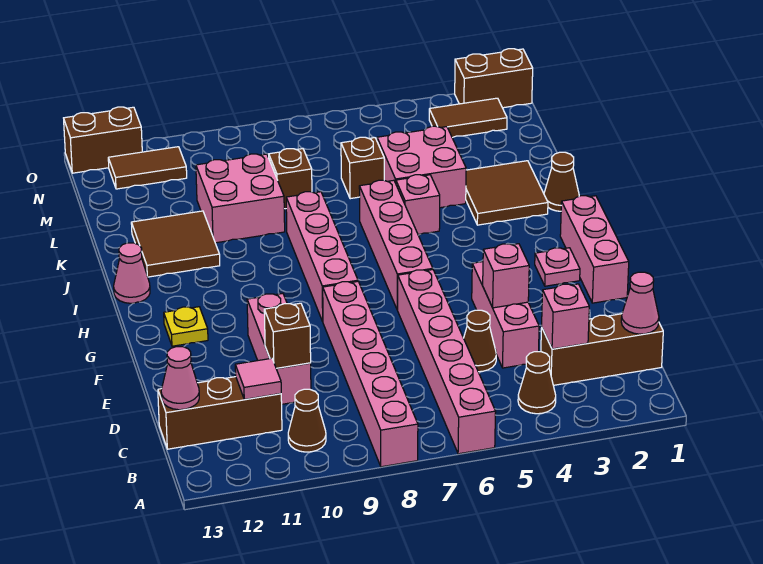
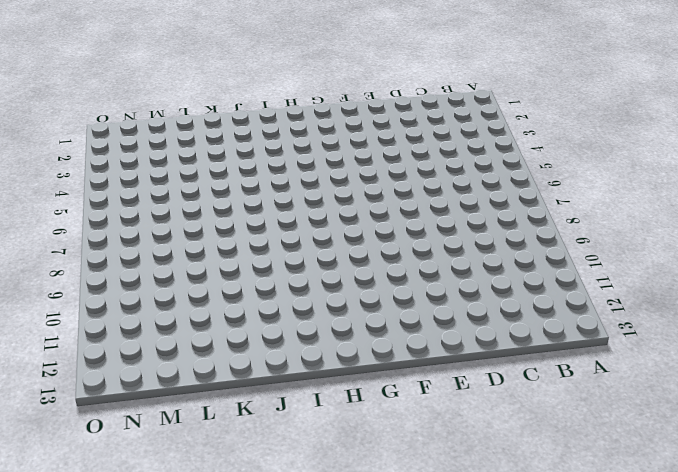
none -> pink brick A6:F6 level 1
none -> pink brick A8:F8 level 1
none -> brown cone B4 level 1
none -> brown cone B10 level 1

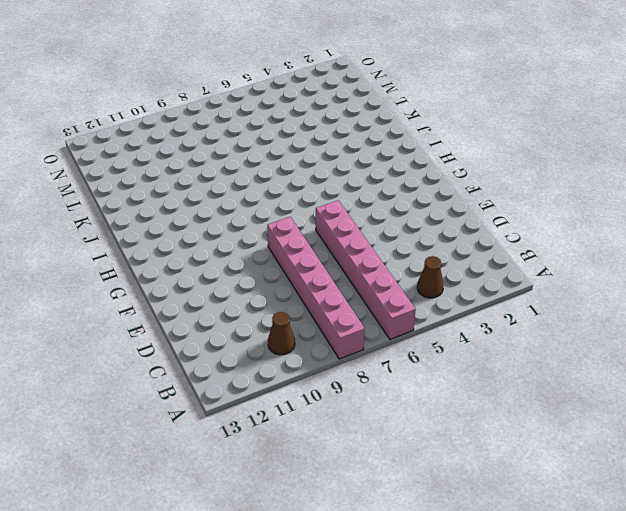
none -> brown brick C1:C3 level 1
none -> brown brick C11:C13 level 1
none -> pink brick D4:F4 level 1
none -> brown cone D5 level 1

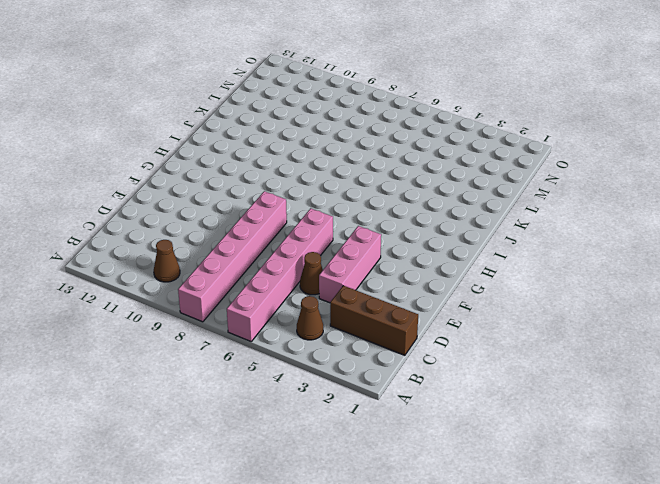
none -> brown brick C11:C13 level 1
none -> pink brick D10:F10 level 1
none -> pink brick F1:H1 level 1
none -> pink plate G2 level 1

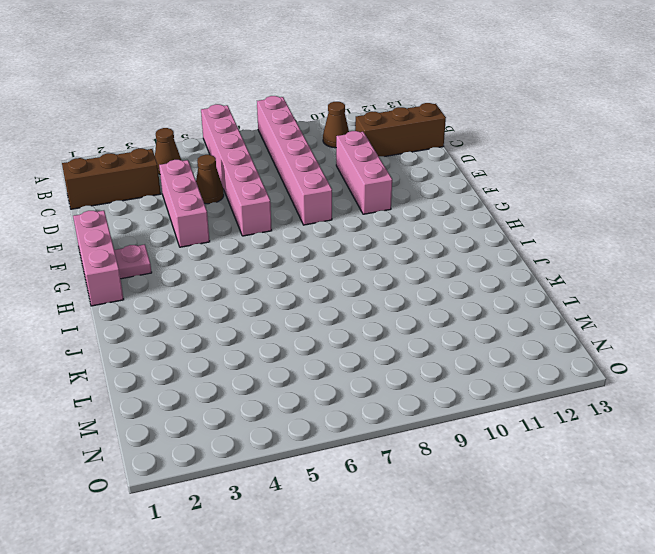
none -> pink brick G6:J6 level 1
none -> pink brick G8:J8 level 1
none -> yellow plate G12 level 1
none -> pink cone I13 level 1

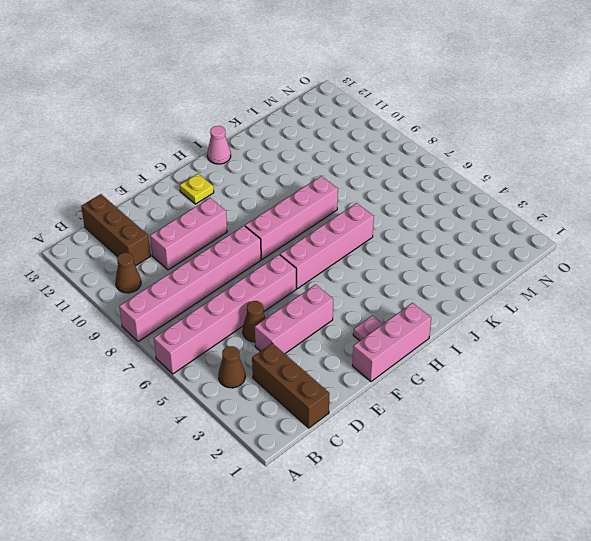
none -> brown cone J1 level 1
none -> brown tile J2:K3 level 1
none -> pink brick J5 level 1
none -> brown tile J11:K12 level 1

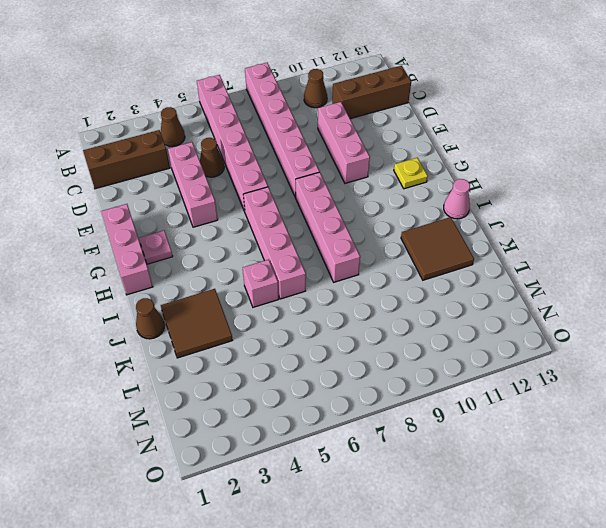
none -> pink brick K4:L5 level 1
none -> pink brick K9:L10 level 1
none -> brown brick L6 level 1
none -> brown brick L8 level 1

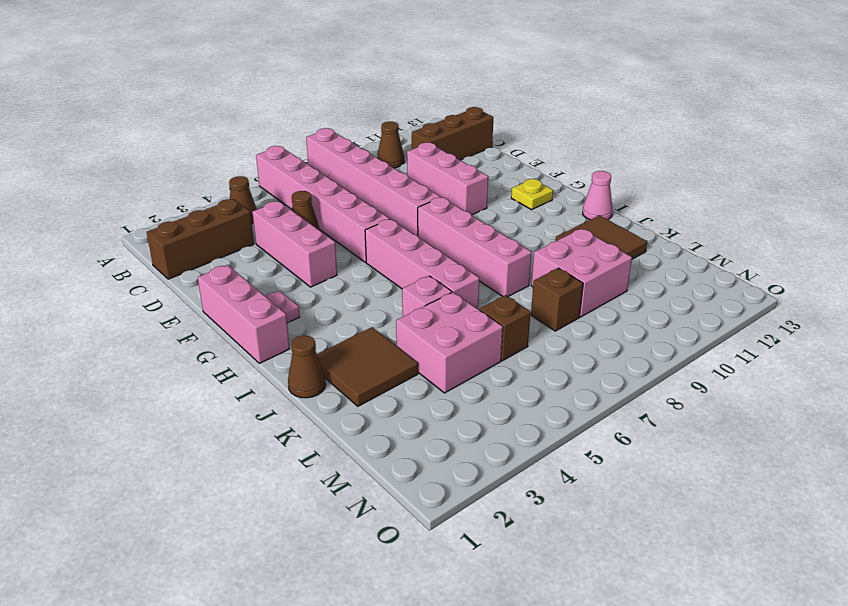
none -> brown tile N2:N3 level 1
none -> brown tile N11:N12 level 1
none -> brown brick O1:O2 level 1
none -> brown brick O12:O13 level 1

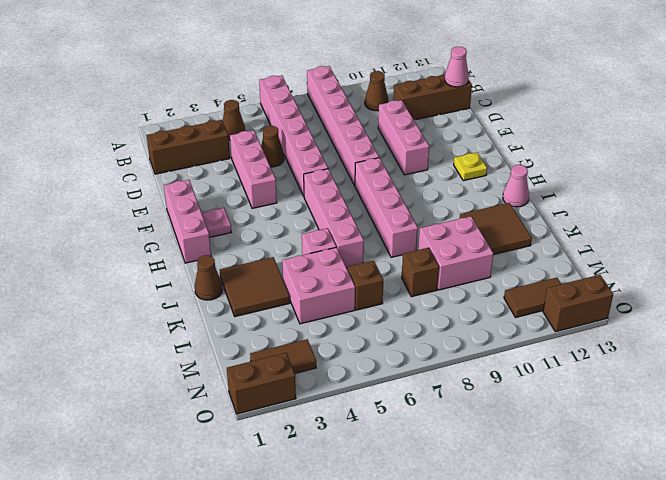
none -> pink cone C1 level 2
none -> pink brick C3 level 2
none -> pink tile C11 level 2
none -> brown brick D10 level 2

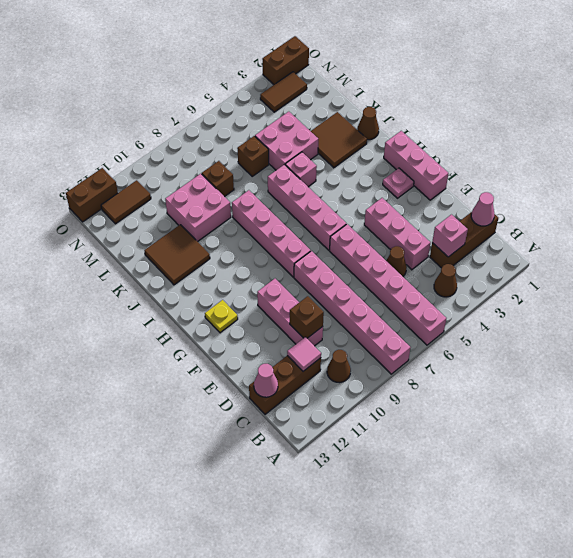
none -> pink cone I13 level 1
none -> pink brick E4 level 2

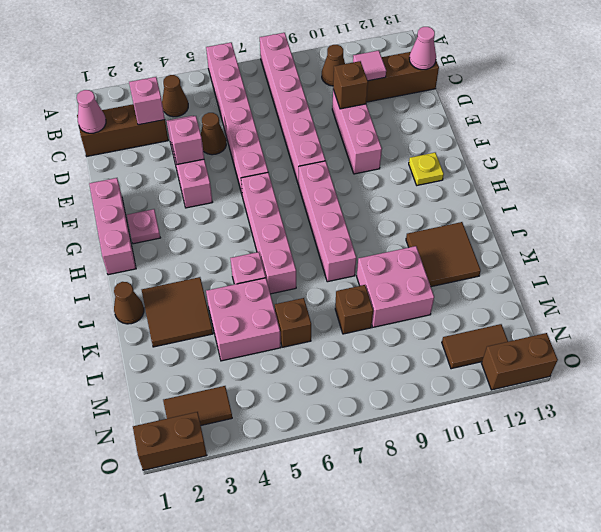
none -> pink cone I13 level 1

